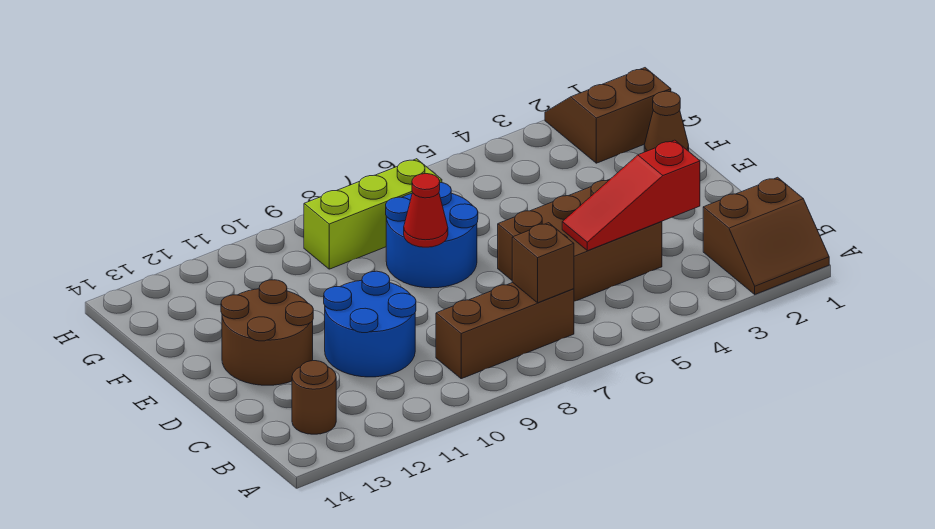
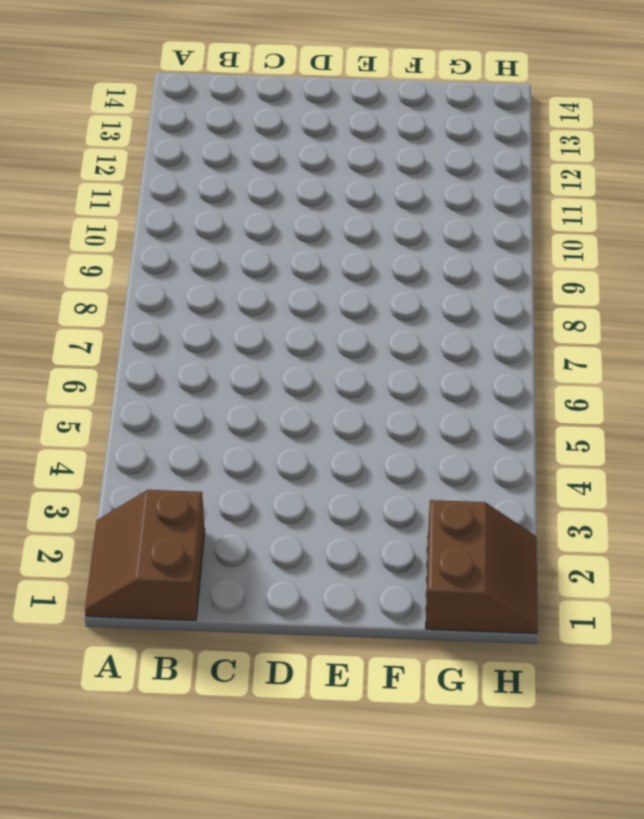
none -> brown brick B7:B9 level 1
none -> brown round brick B13 level 1
none -> brown brick C4:D6 level 1

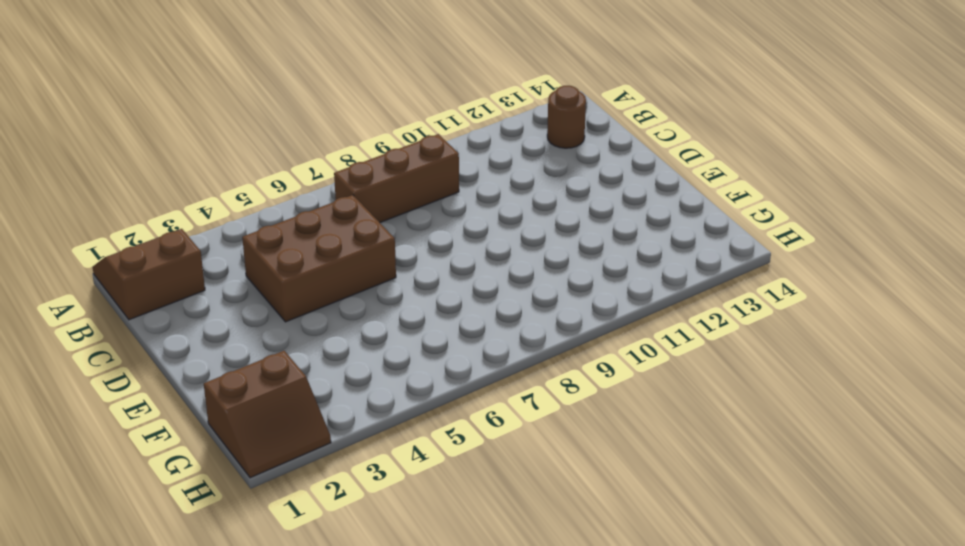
none -> blue round brick C10:D11 level 1
none -> brown round brick D12:E13 level 1
none -> blue round brick E7:F8 level 1

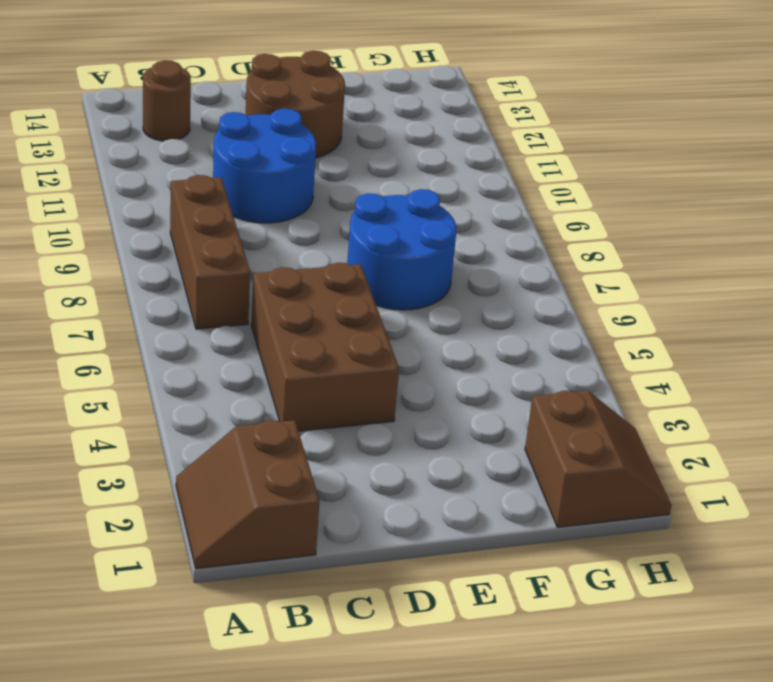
none -> brown cone F1 level 1
none -> lime brick G7:G9 level 1
none -> brown brick B7 level 2

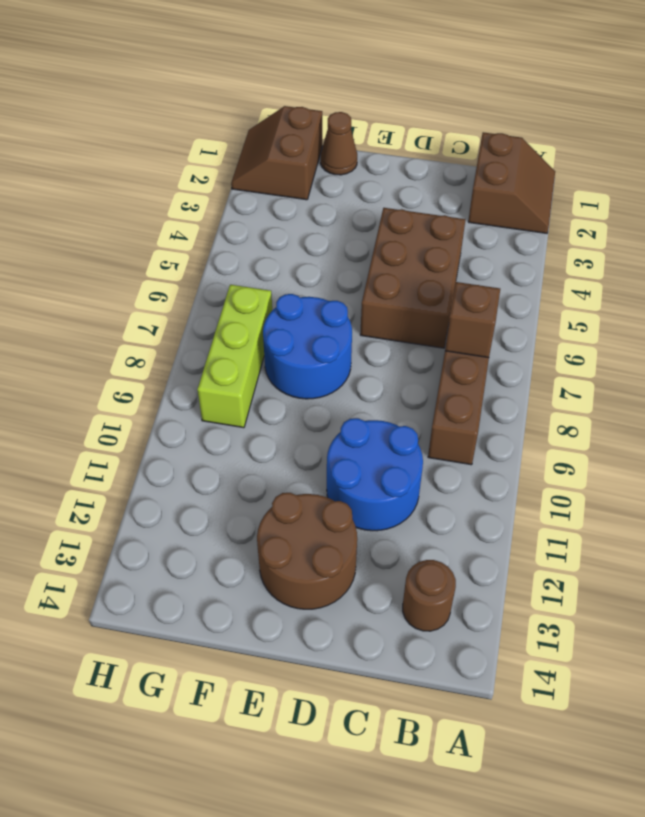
none -> red slope C3:C5 level 2 top 3
none -> red cone E8 level 2

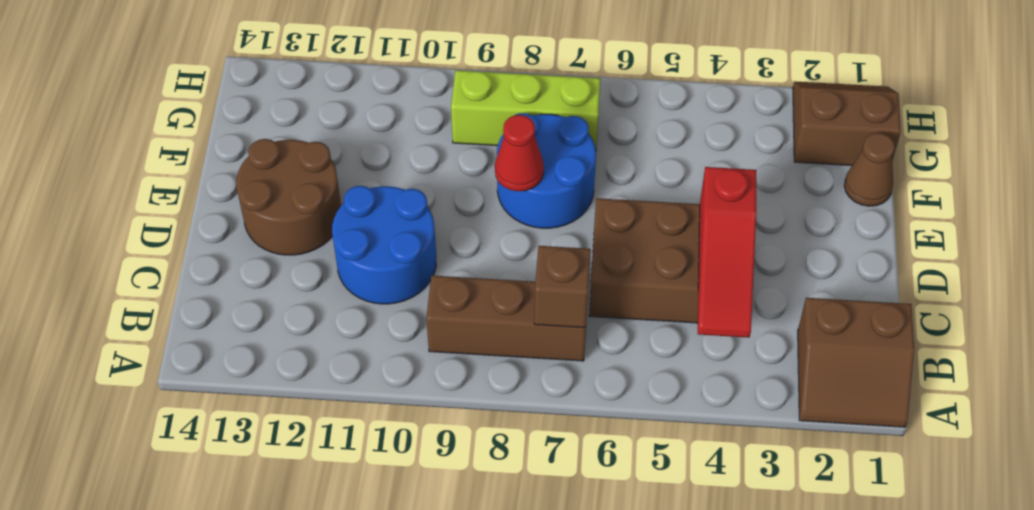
red slope B4:D4 level 2 top D -> red slope C3:C5 level 2 top 3
none -> brown round brick B13 level 1

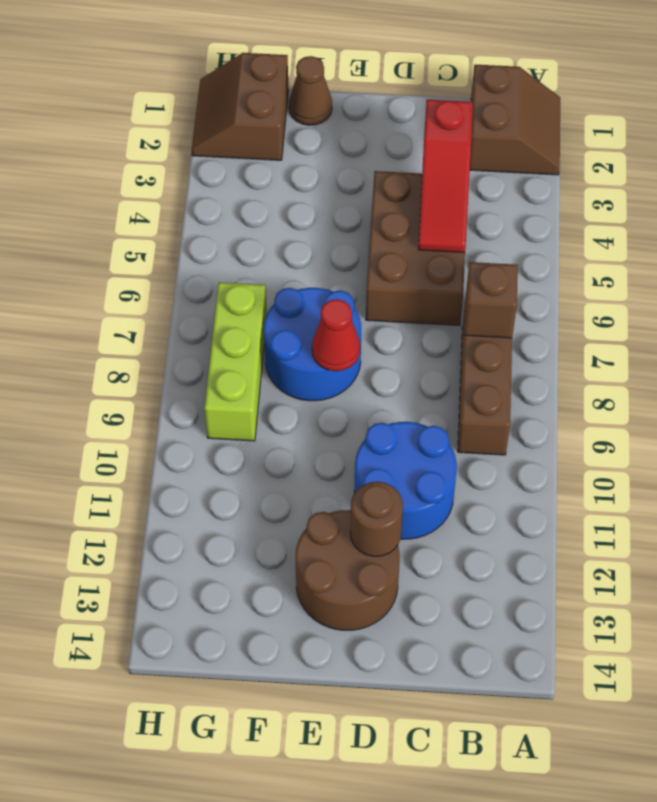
brown round brick D12 level 2 -> brown round brick B13 level 1

